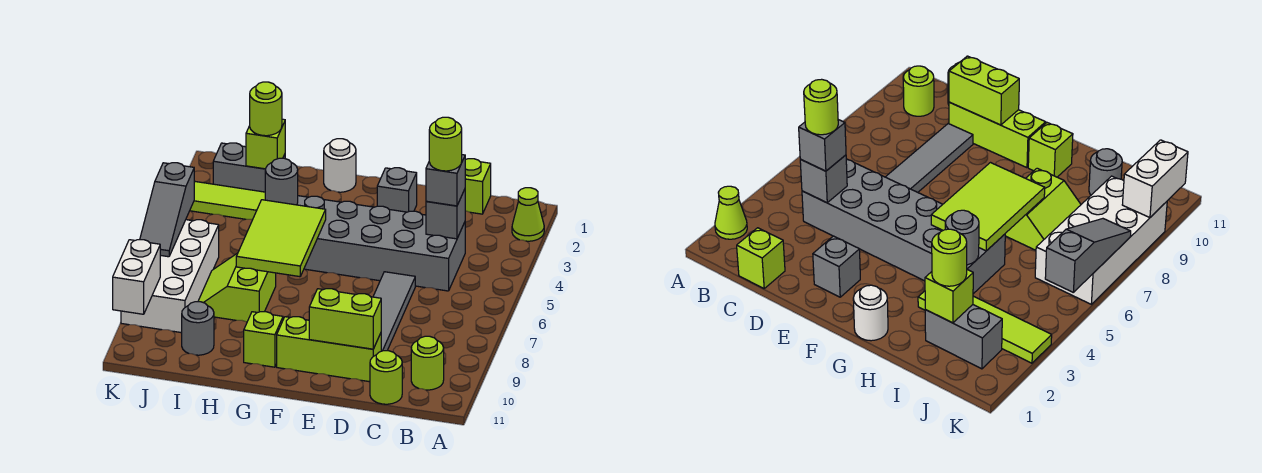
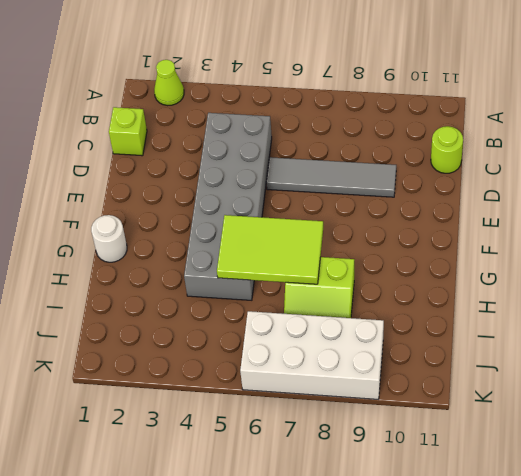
none -> lime round brick B10 level 1
none -> lime brick D10:F10 level 1
none -> grey brick E2 level 1

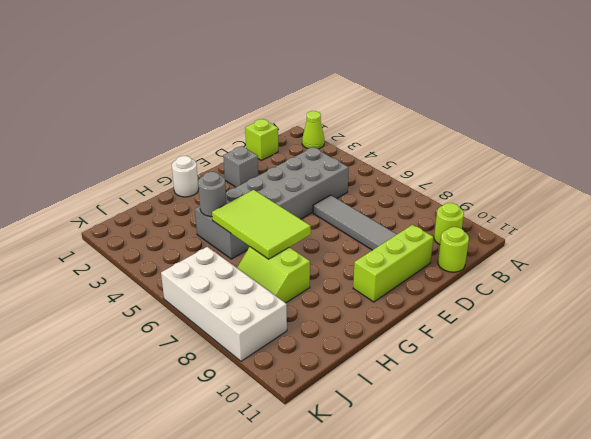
none -> lime brick G10 level 1
none -> lime tile H3:K3 level 1
none -> grey brick I2:J2 level 1

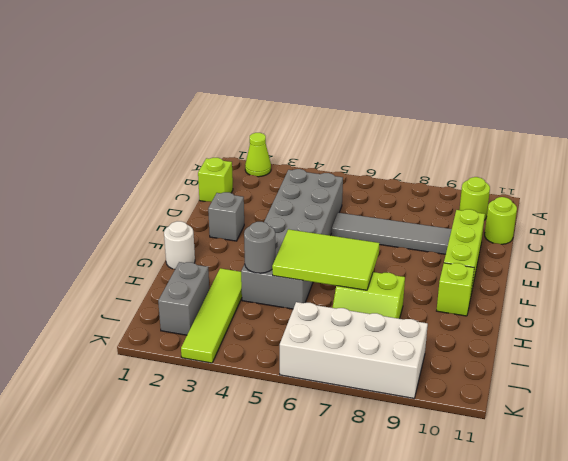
none -> grey round brick I10 level 1
none -> grey brick C4 level 2
none -> lime brick D10:E10 level 2

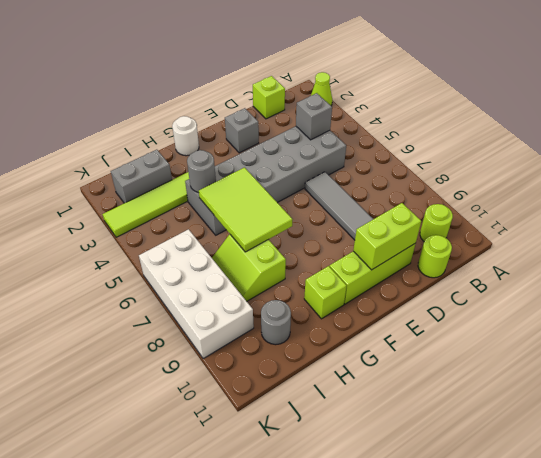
none -> lime brick I2 level 2
none -> grey slope K5:K7 level 2 top 5
none -> white brick K9:K10 level 2

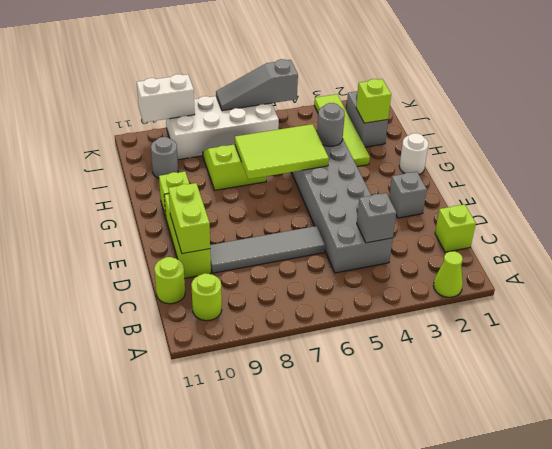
none -> grey brick C4 level 3
none -> lime round brick I2 level 3
none -> lime round brick C4 level 4

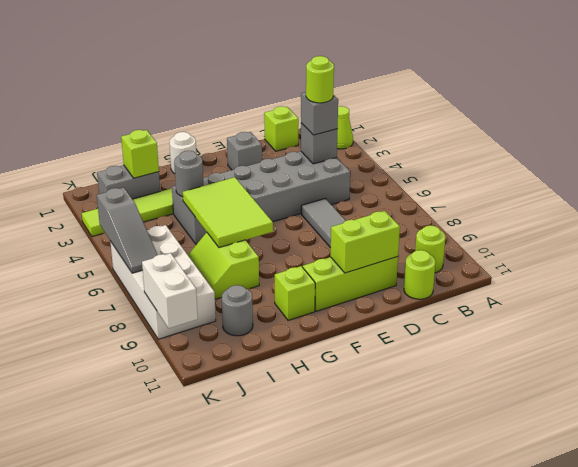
none -> lime round brick I2 level 3

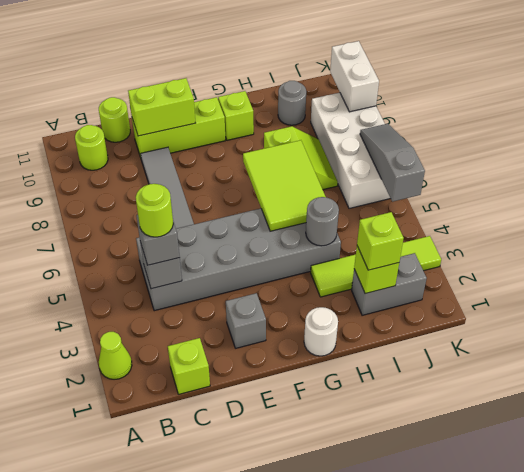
lime brick I2 level 3 -> lime round brick I2 level 3

